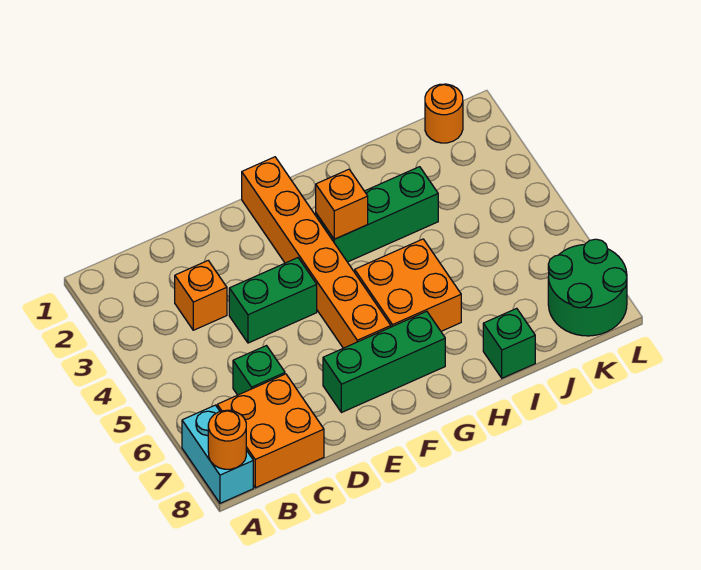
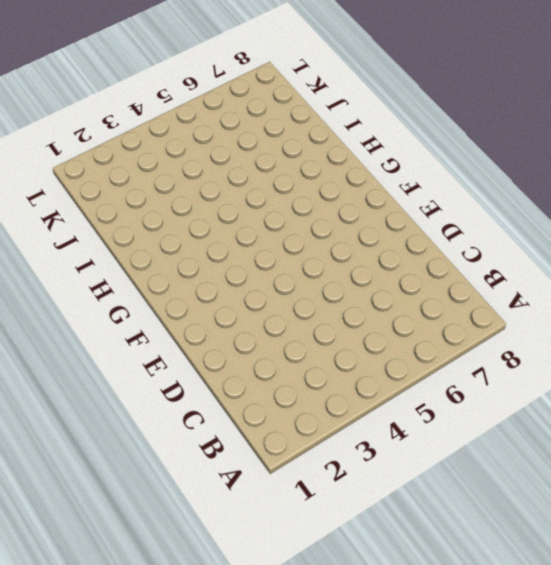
none -> cyan brick A7:A8 level 1
none -> orange brick B7:C8 level 1
none -> orange brick C3 level 1

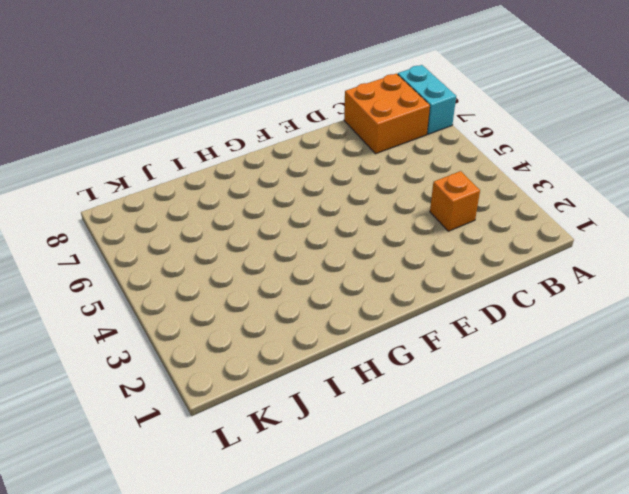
none -> green brick C6 level 1
none -> green brick D4:E4 level 1
none -> green brick E7:G7 level 1

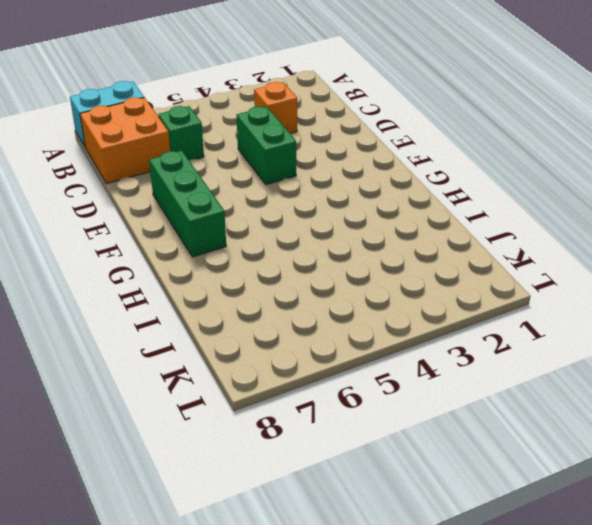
none -> orange brick F1:F6 level 1
none -> green brick G3:I3 level 1
none -> orange brick G5:H6 level 1

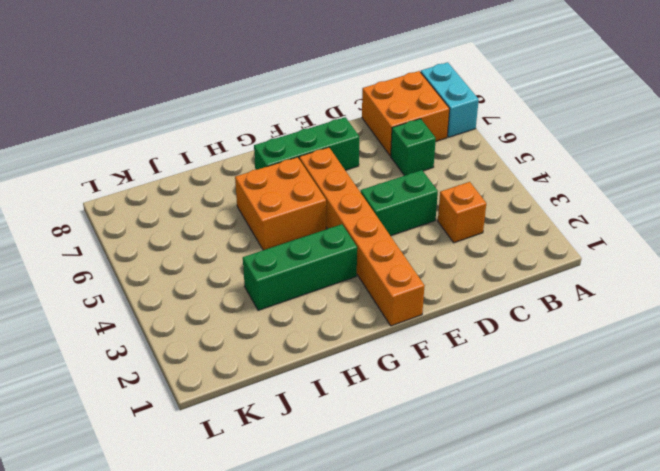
none -> green brick I8 level 1
none -> orange round brick K1 level 1
none -> green round brick K7:L8 level 1

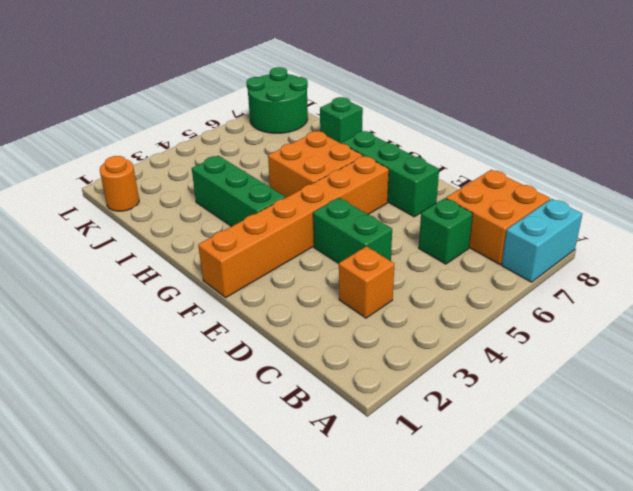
none -> orange round brick A8 level 2
none -> orange brick G3 level 2

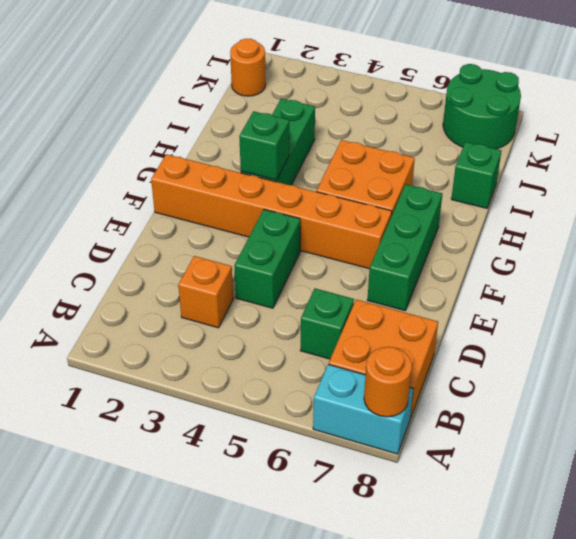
green brick G3 level 2 -> orange brick G3 level 2

